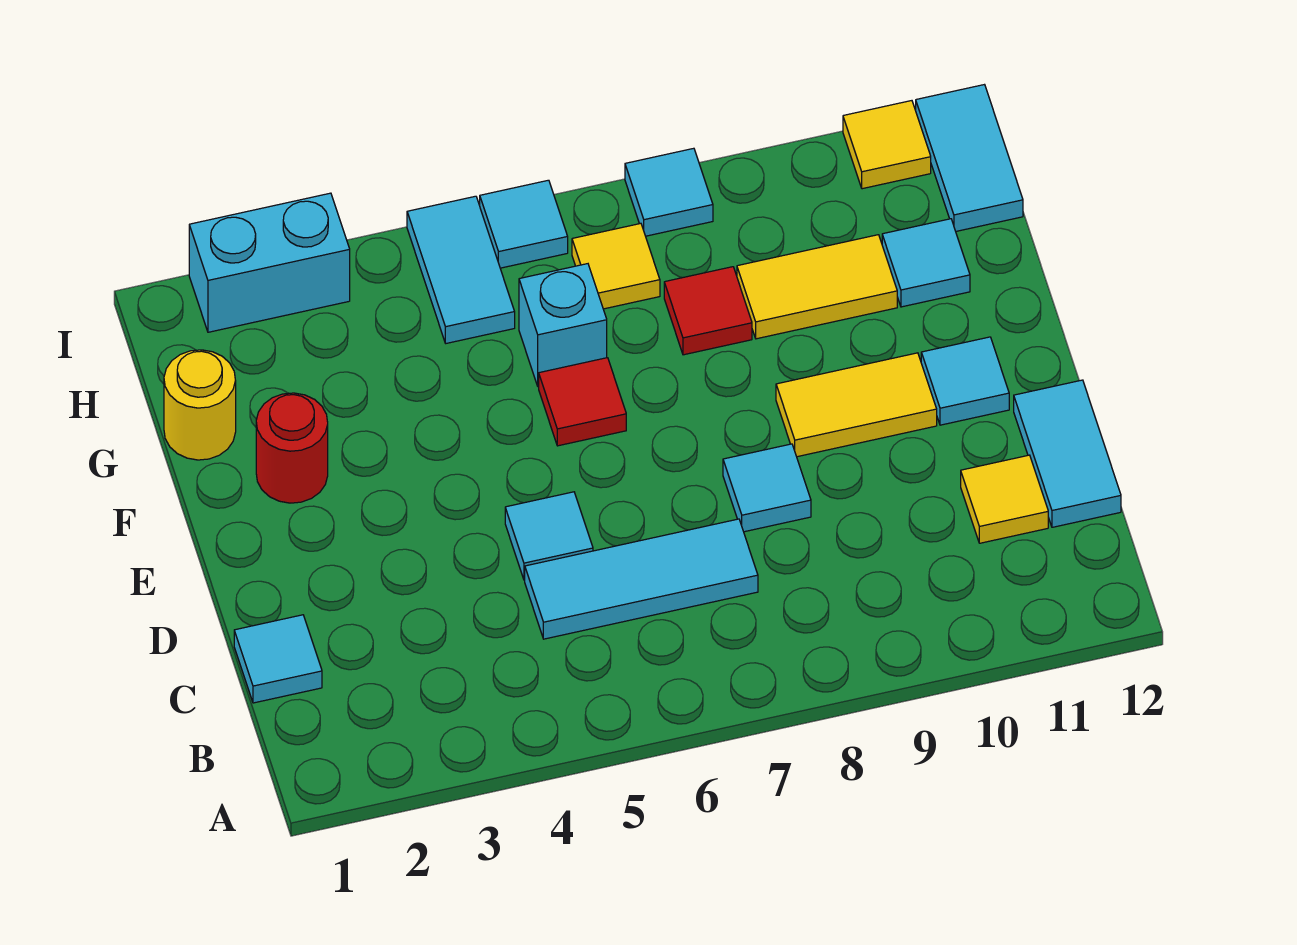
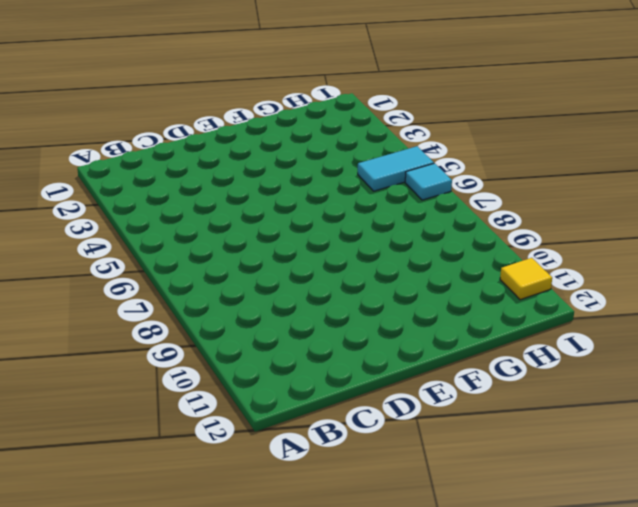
none -> cyan tile C1 level 1
none -> cyan tile C5:C7 level 1
none -> yellow tile C11 level 1

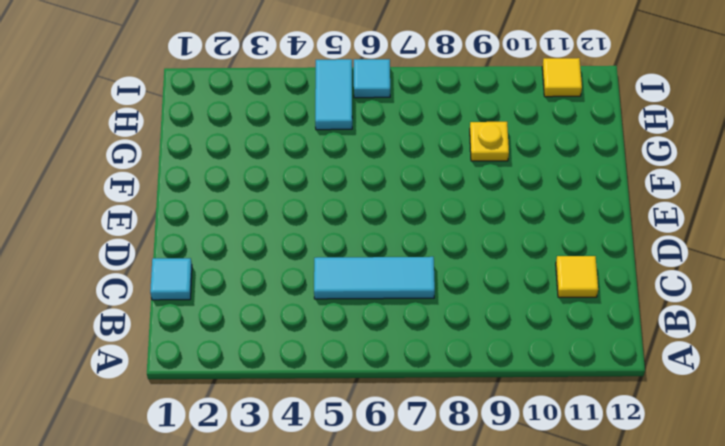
yellow plate G9 level 1 -> yellow tile G9:G10 level 1
none -> cyan tile C12:D12 level 1
none -> cyan tile D5 level 1
none -> cyan tile D8 level 1

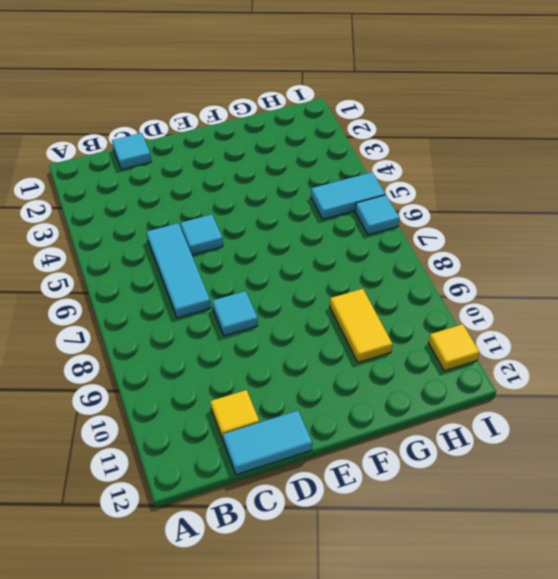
none -> yellow tile E9:E10 level 1
none -> cyan tile E11 level 1
none -> red round brick F2 level 1

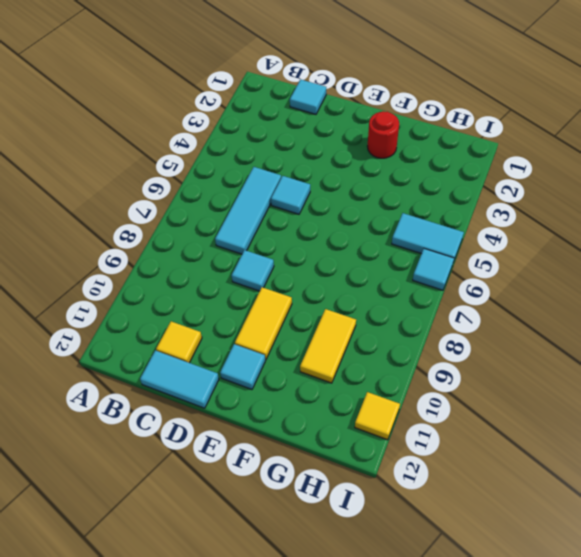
none -> red tile F6 level 1
none -> yellow round brick G1 level 1
none -> cyan brick G6 level 1

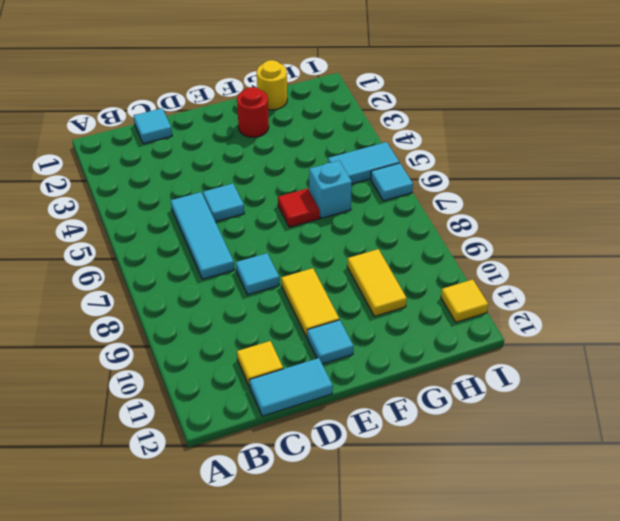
none -> red tile G8 level 1
none -> cyan tile G11 level 1
none -> yellow tile H7 level 1

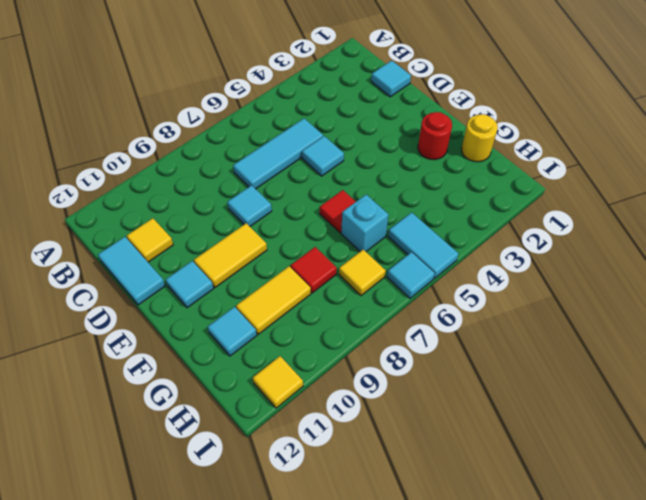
none -> cyan tile H12:I12 level 1
none -> cyan brick I2:I3 level 1
none -> cyan tile I8 level 1

